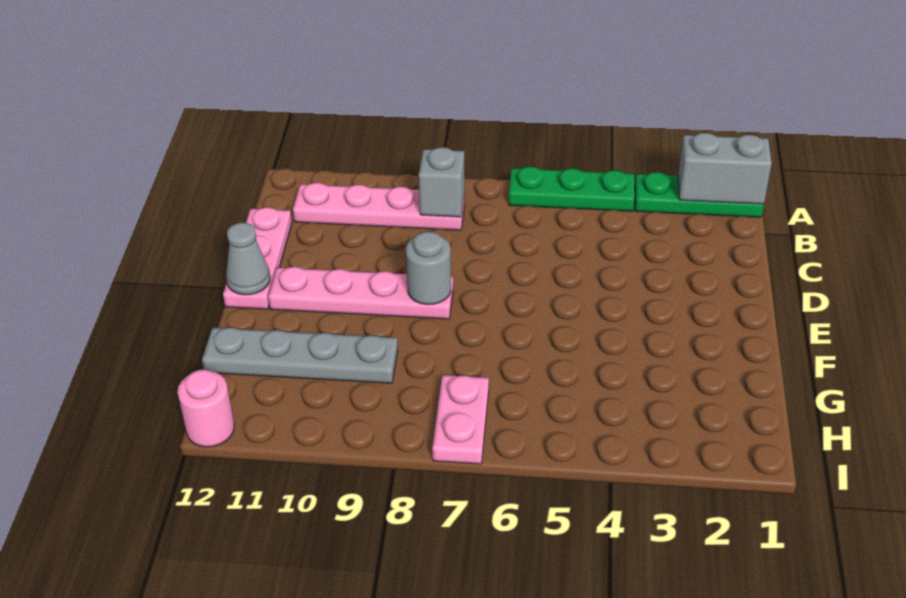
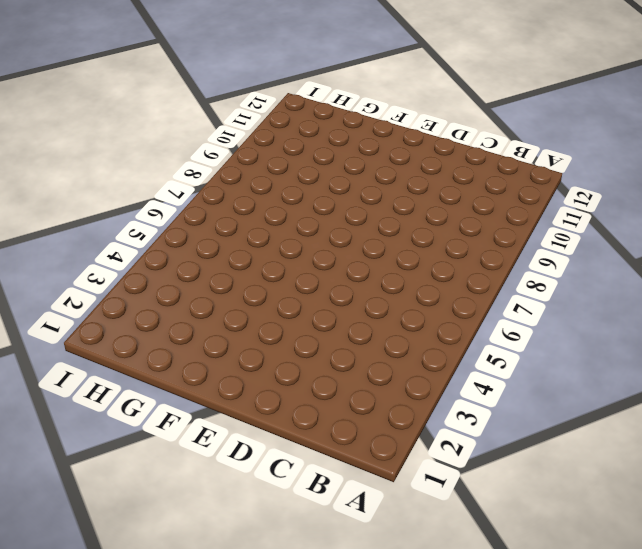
none -> green plate A1:A3 level 1
none -> green plate A4:A6 level 1
none -> pink plate B8:B11 level 1

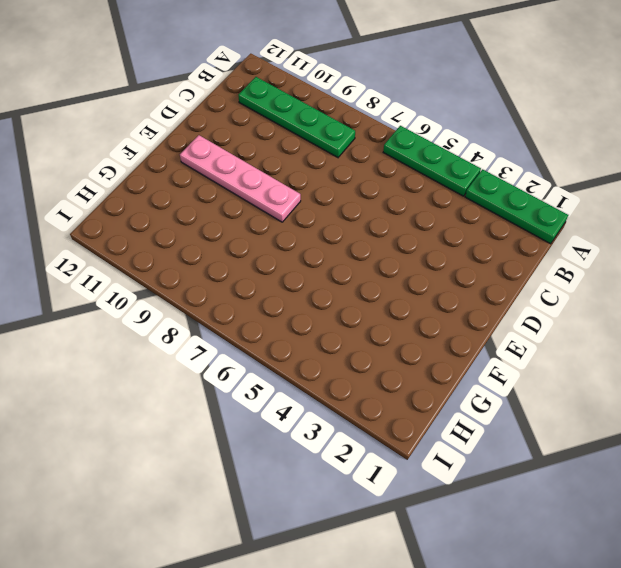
green plate B8:B11 level 1 -> pink plate B8:B11 level 1
none -> pink plate C12:E12 level 1
none -> grey plate G9:G12 level 1
none -> pink plate H7:I7 level 1

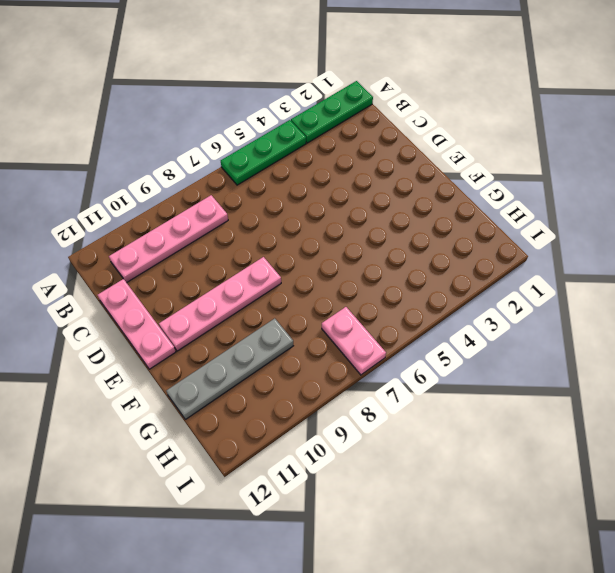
none -> pink round brick I12 level 1
none -> grey brick A1:A2 level 2
none -> grey brick B8 level 2

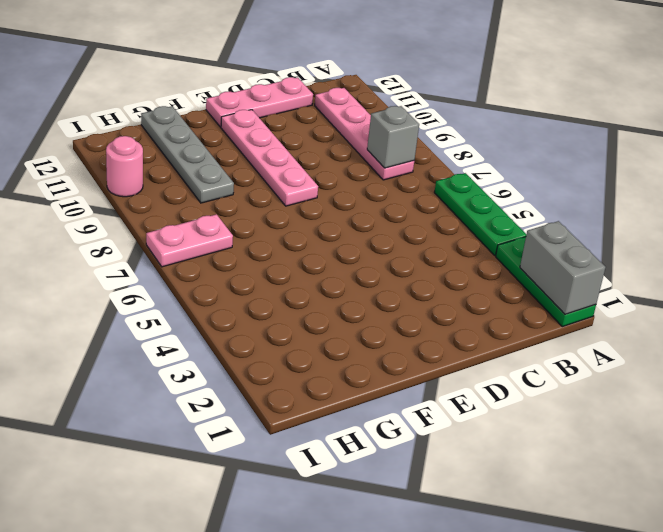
pink round brick I10 level 1 -> pink round brick I12 level 1
none -> grey round brick E8 level 2
none -> grey cone E12 level 2

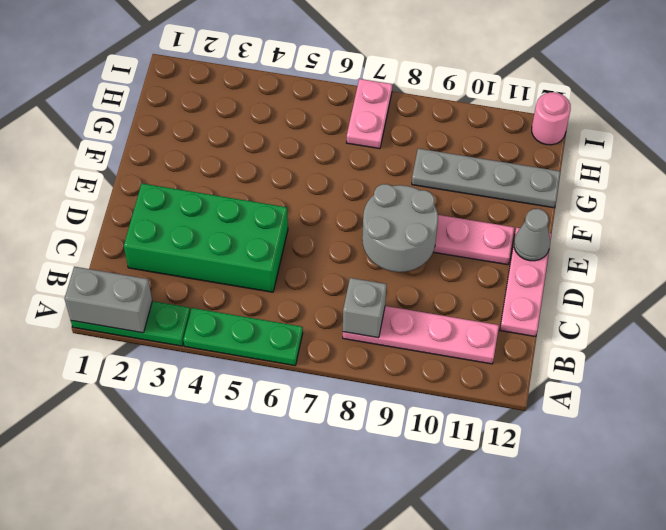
green brick C2:D5 level 1 -> none
grey round brick D8:E9 level 2 -> grey round brick E8 level 2

